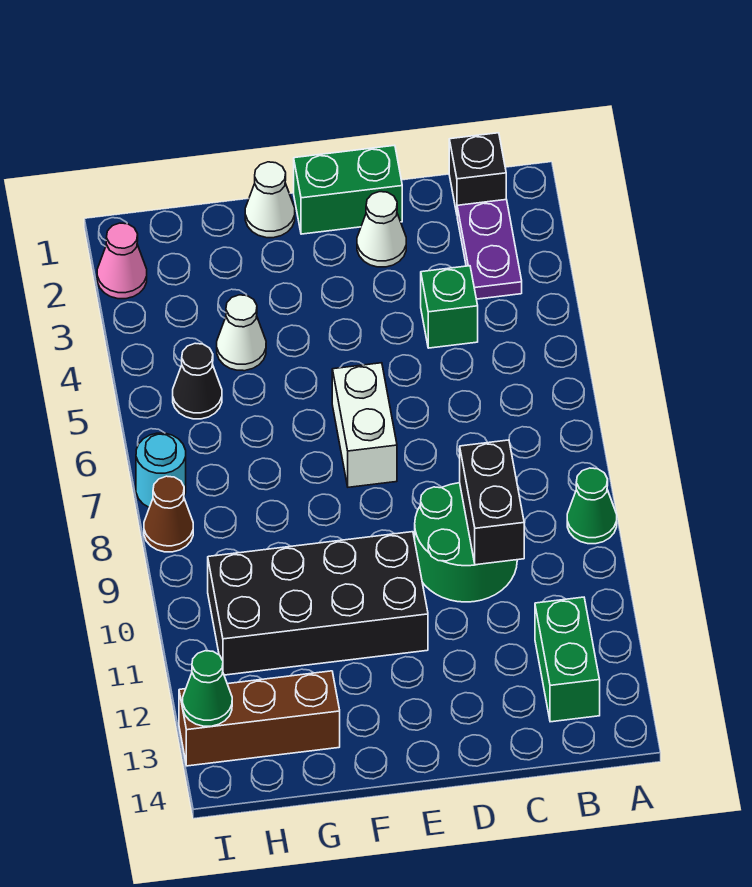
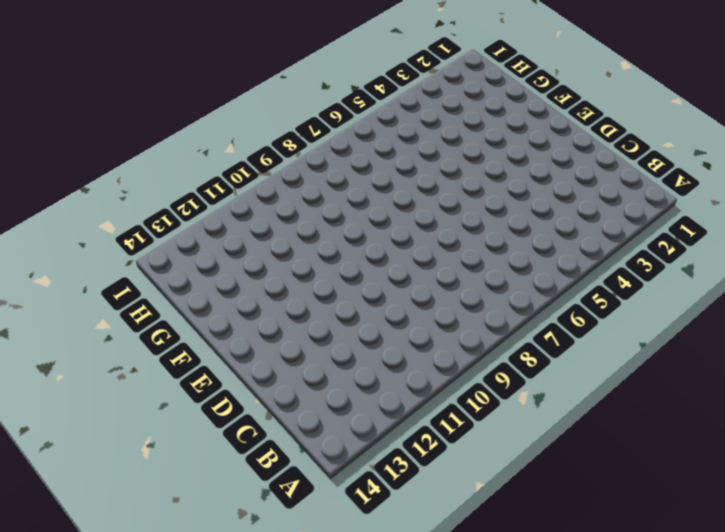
none -> green cone A9 level 1
none -> black brick B1 level 1
none -> purple plate B2:B3 level 1

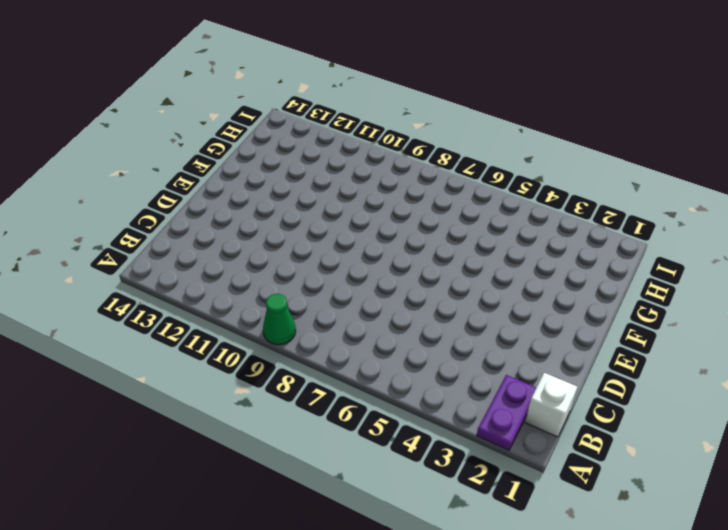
purple plate A2:B2 level 1 -> purple plate B2:B3 level 1
white brick B1 level 1 -> black brick B1 level 1
none -> green brick B12:B13 level 1
none -> green brick C4 level 1
none -> green round brick C9:D10 level 1

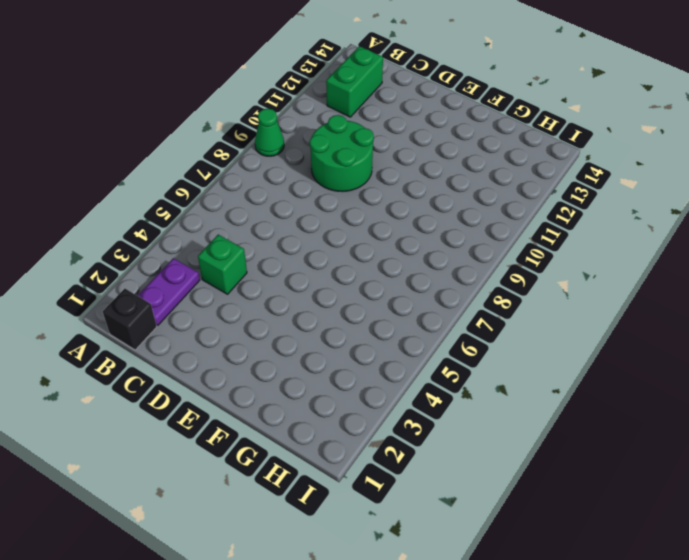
none -> green brick D1:E1 level 1
none -> white cone D2 level 1
none -> white brick E6:E7 level 1

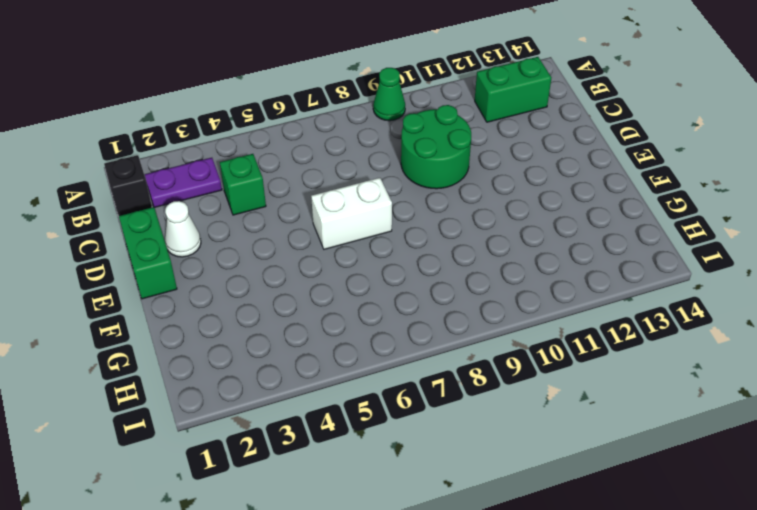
none -> black brick E10:H11 level 1
none -> white cone F1 level 1
none -> white cone G4 level 1

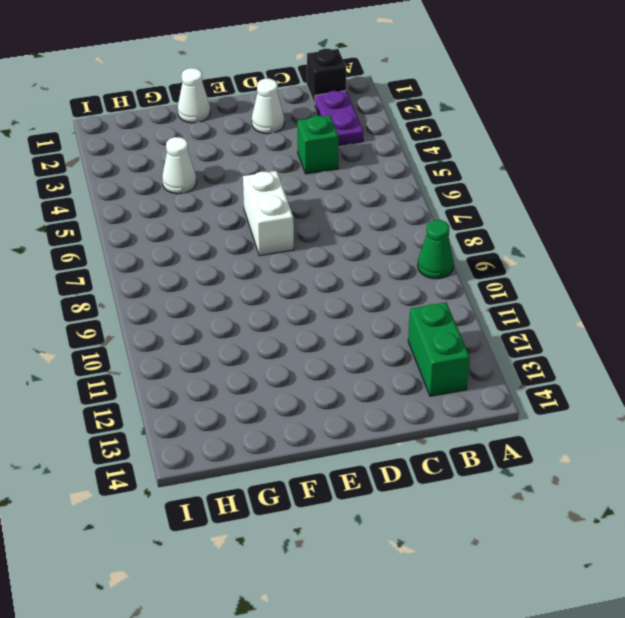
none -> green round brick C9:D10 level 1
none -> green brick D1:E1 level 1
none -> black brick E10:H11 level 1

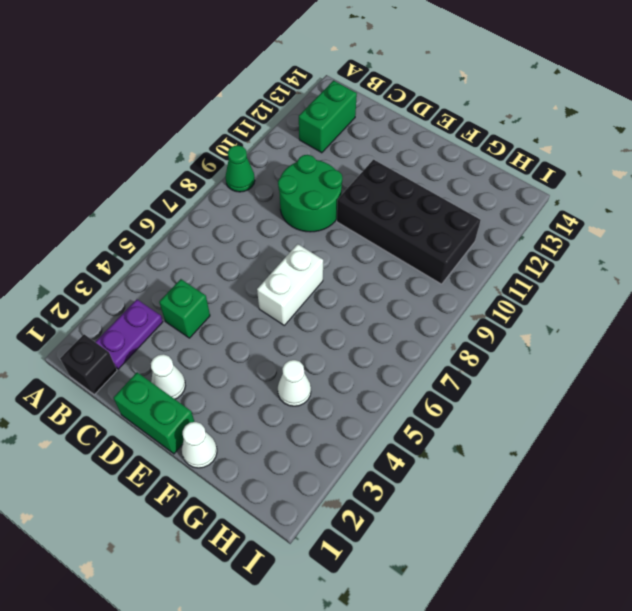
none -> brown brick G13:I13 level 1
none -> black cone H5 level 1
none -> pink cone I2 level 1

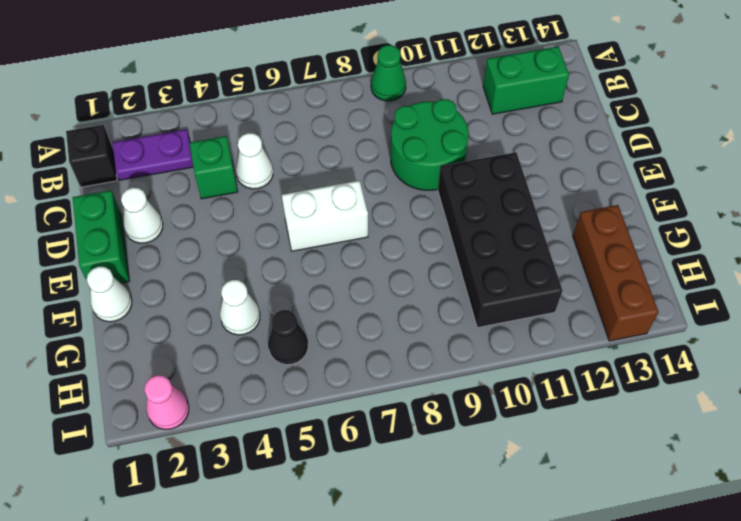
white cone C5 level 1 -> none
none -> cyan round brick I7 level 1
none -> brown cone I8 level 1
none -> black brick C9:C10 level 2

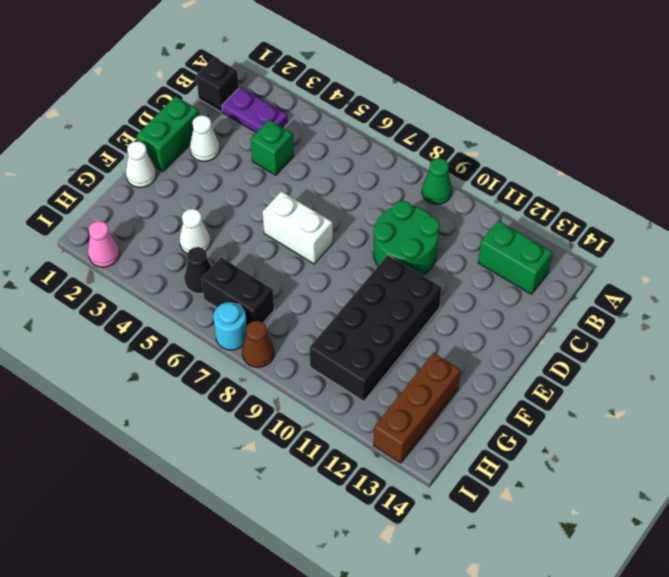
black brick H6:H7 level 1 -> black brick C9:C10 level 2
none -> green cone I13 level 2

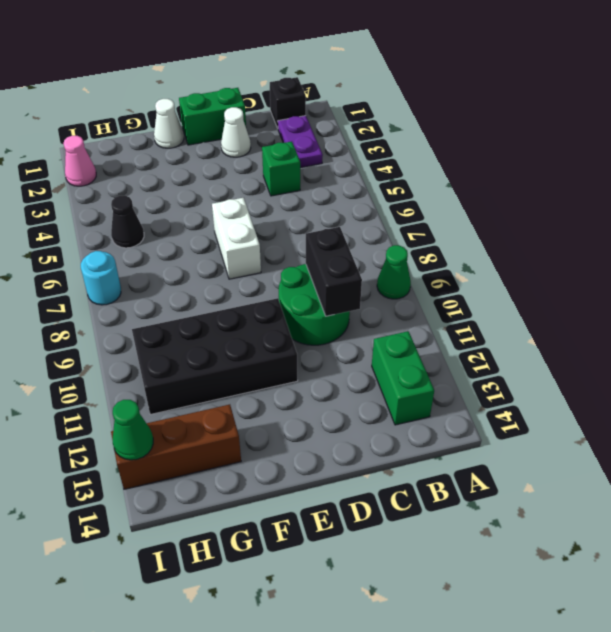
none -> white cone G4 level 1
none -> brown cone I8 level 1

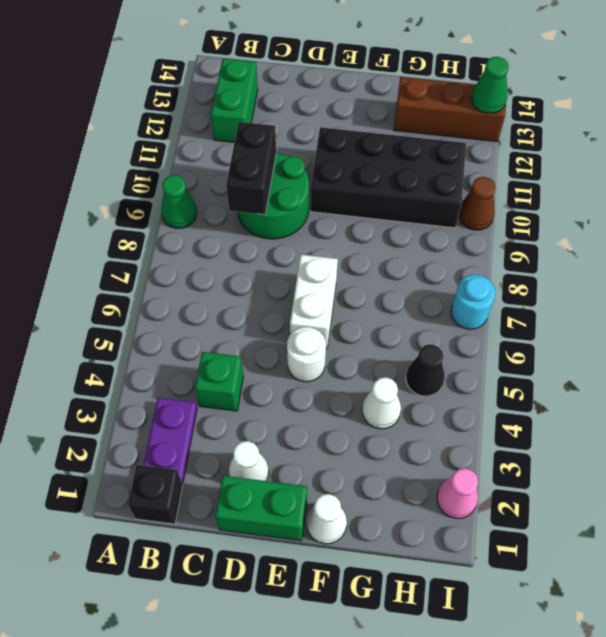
white round brick E5 level 1 -> none
brown cone I10 level 1 -> brown cone I8 level 1

